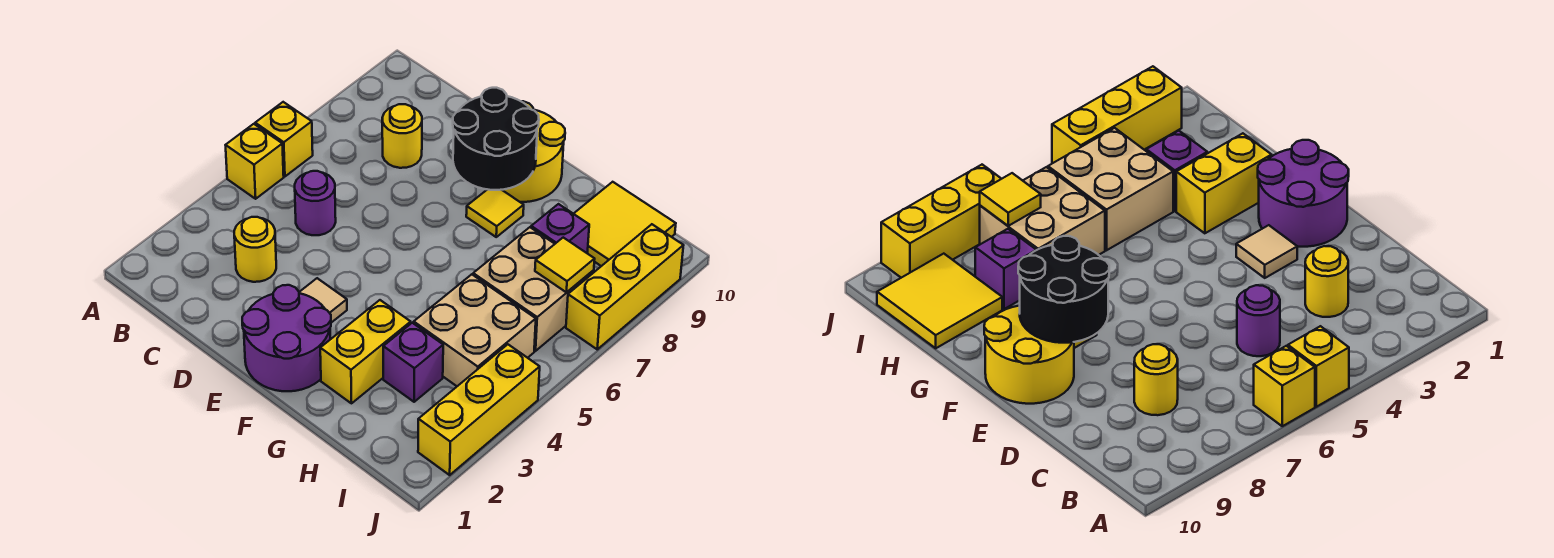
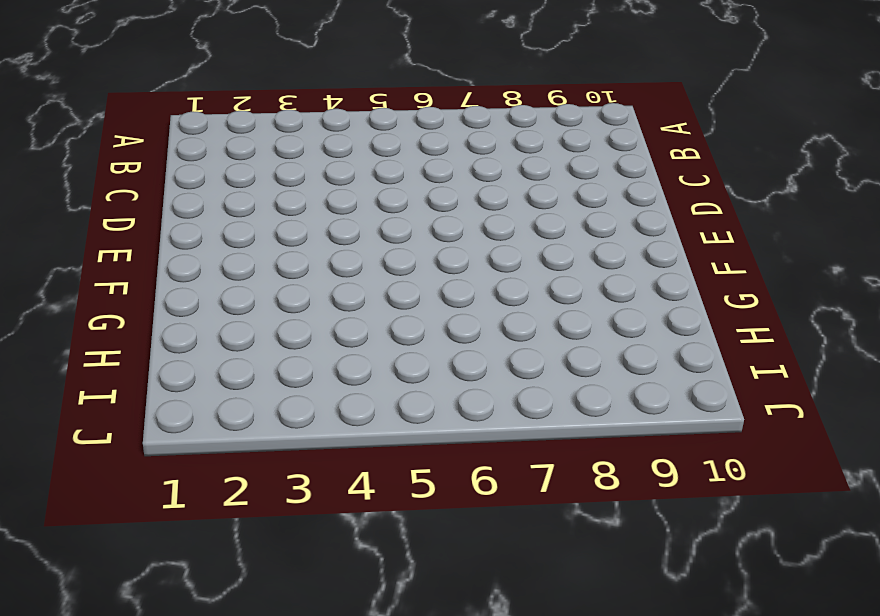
none -> yellow brick A5 level 1
none -> yellow brick A6 level 1
none -> yellow round brick C3 level 1

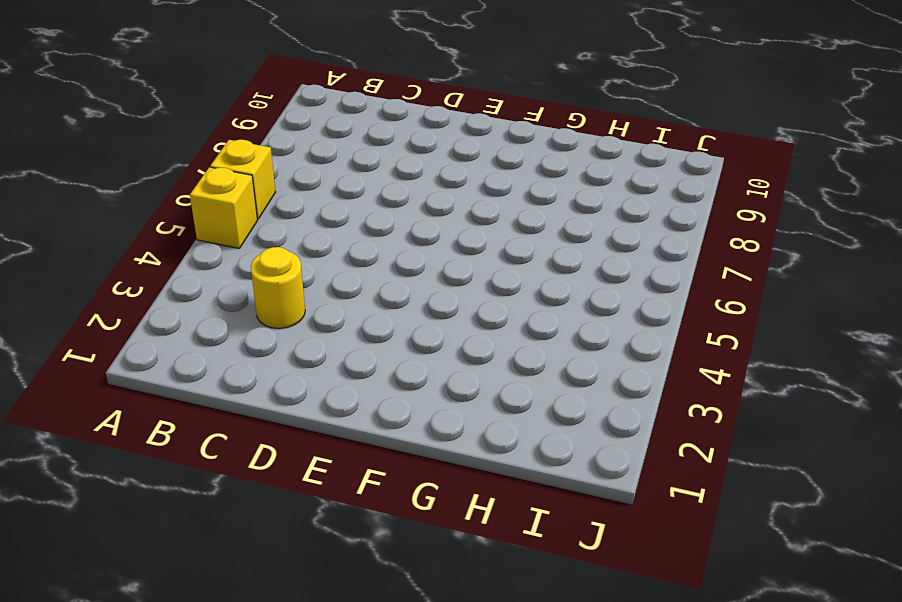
none -> purple round brick C5 level 1
none -> yellow round brick C8 level 1
none -> purple round brick E1:F2 level 1

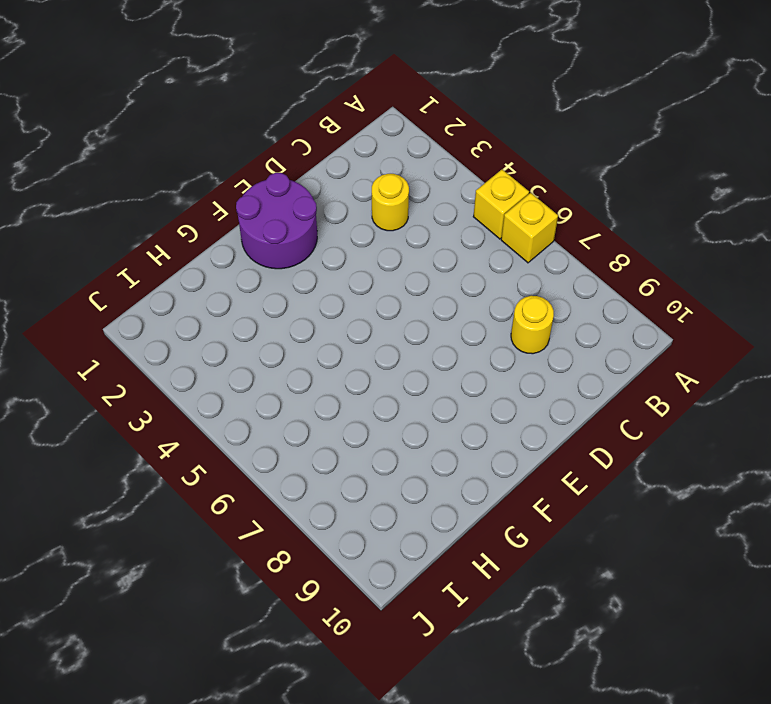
none -> purple round brick C5 level 1
none -> tan tile E3 level 1
none -> yellow round brick E9:F10 level 1

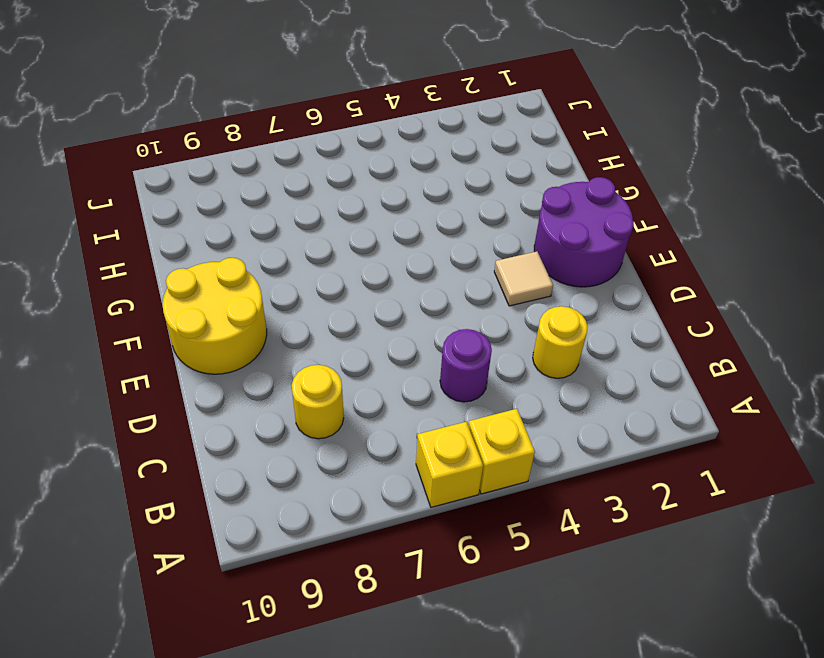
none -> yellow tile F8 level 1
none -> yellow brick G2:G3 level 1
none -> purple brick H3 level 1

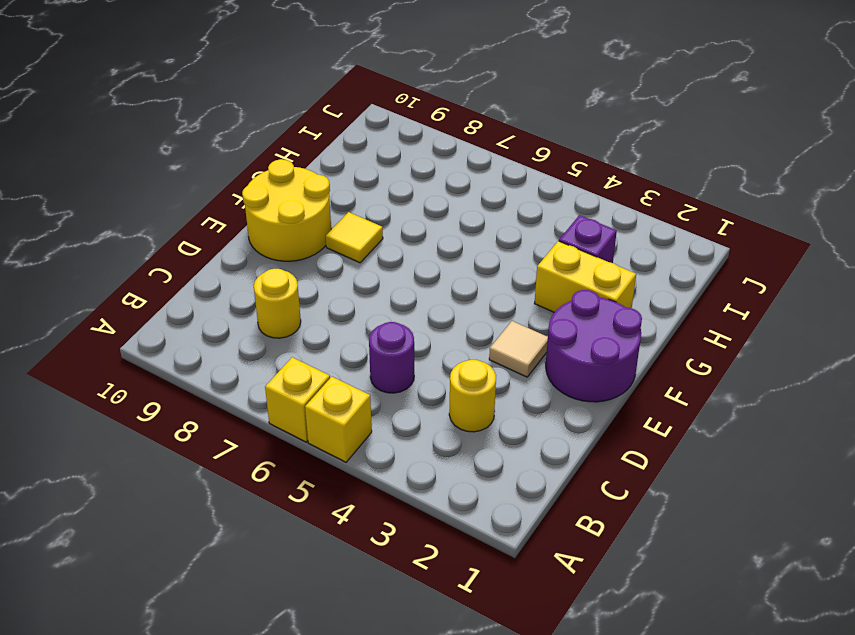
none -> tan brick H4:I5 level 1
none -> tan brick H6:I7 level 1
none -> purple brick H8 level 1

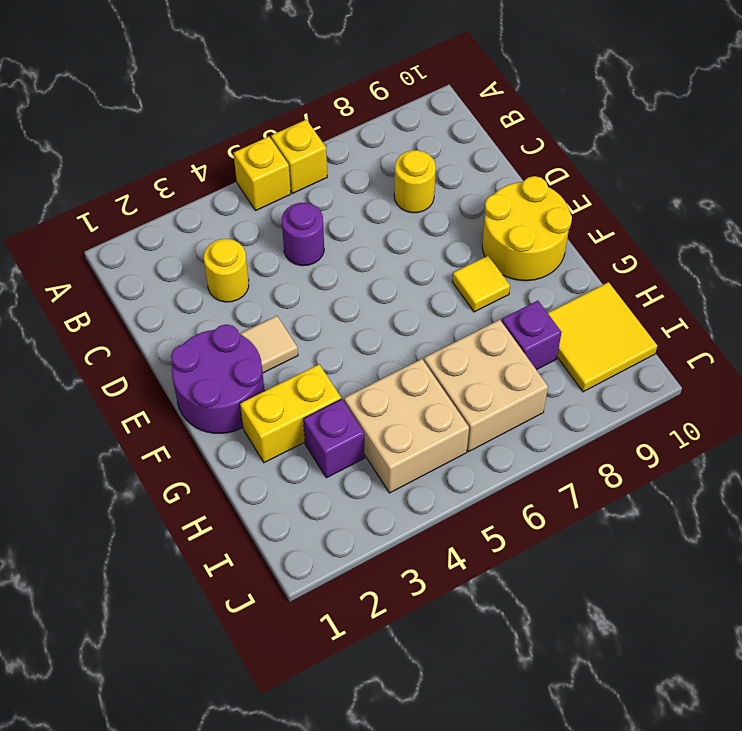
none -> yellow brick J2:J4 level 1
none -> yellow brick J7:J9 level 1
none -> black round brick E8:F9 level 2

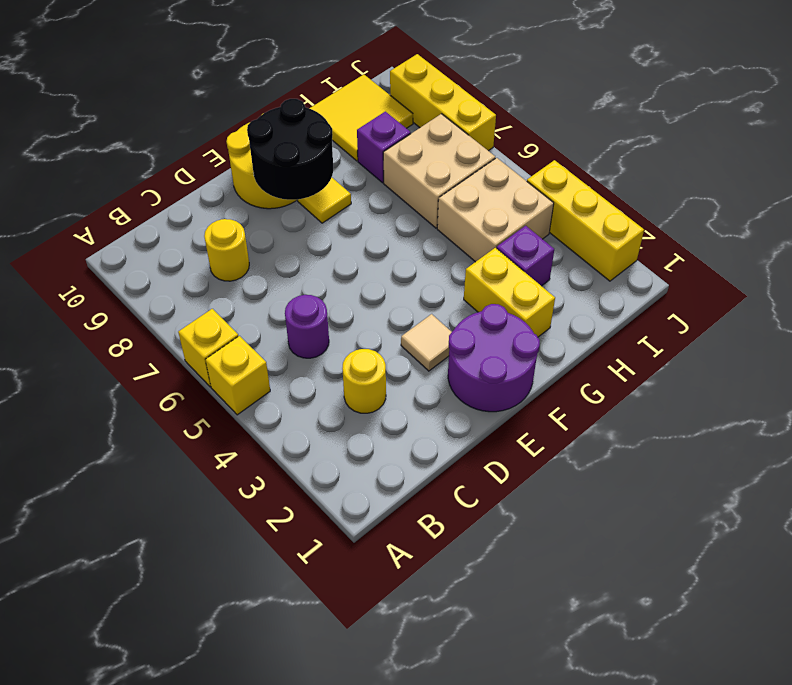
none -> yellow tile I7 level 2

